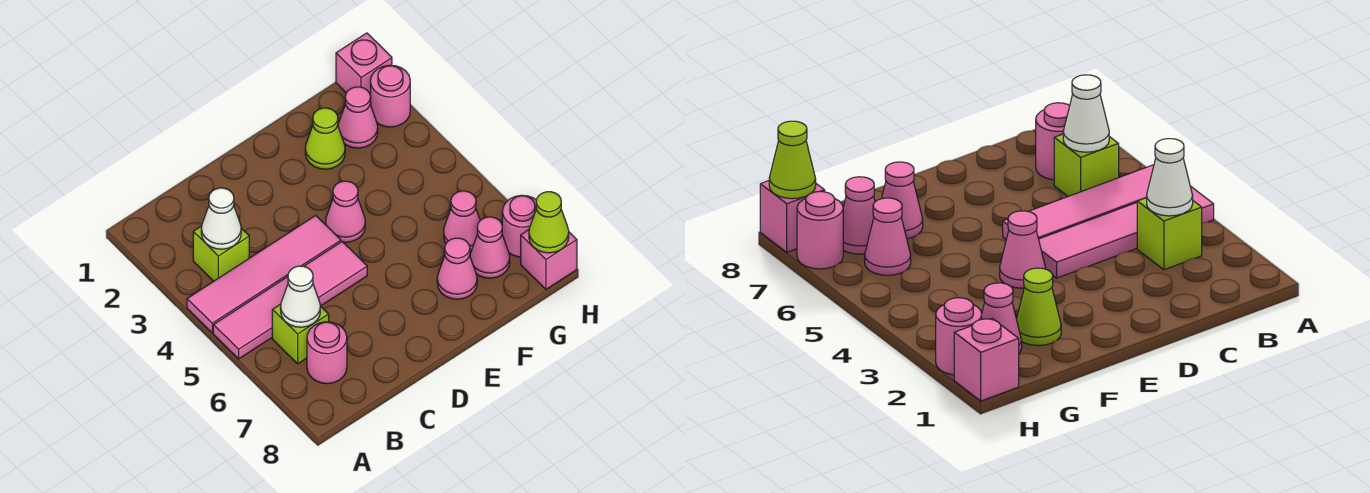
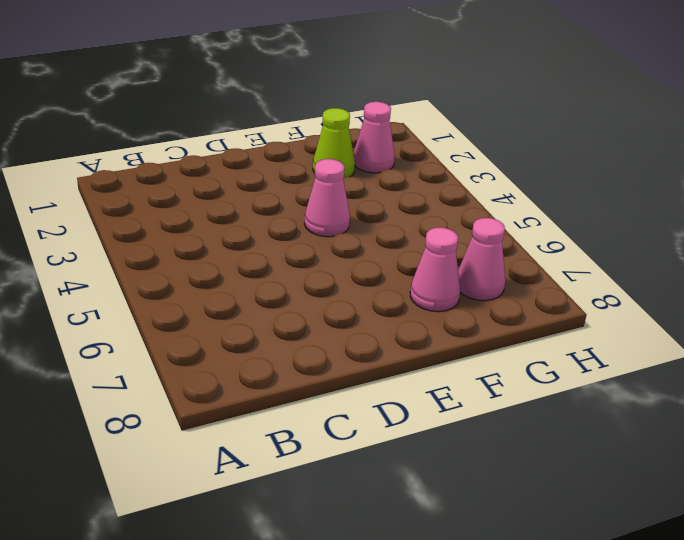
none -> pink tile A4:D4 level 1
none -> pink tile A5:D5 level 1
none -> lime brick B3 level 1

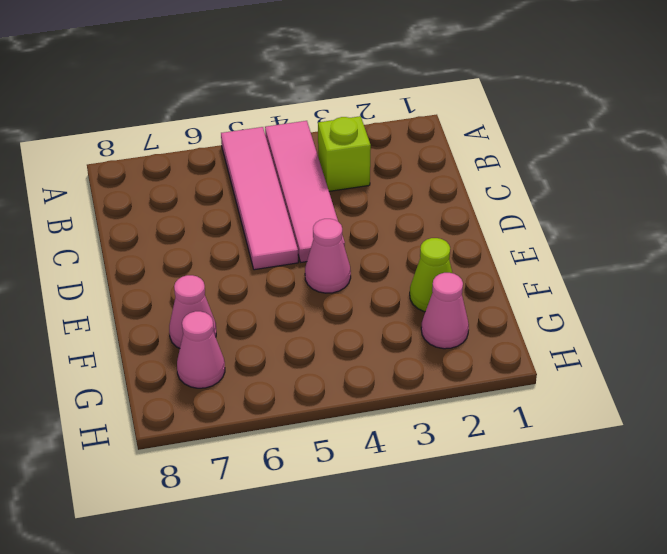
none -> lime brick B6 level 1
none -> pink round brick B7 level 1
none -> pink cone G6 level 1

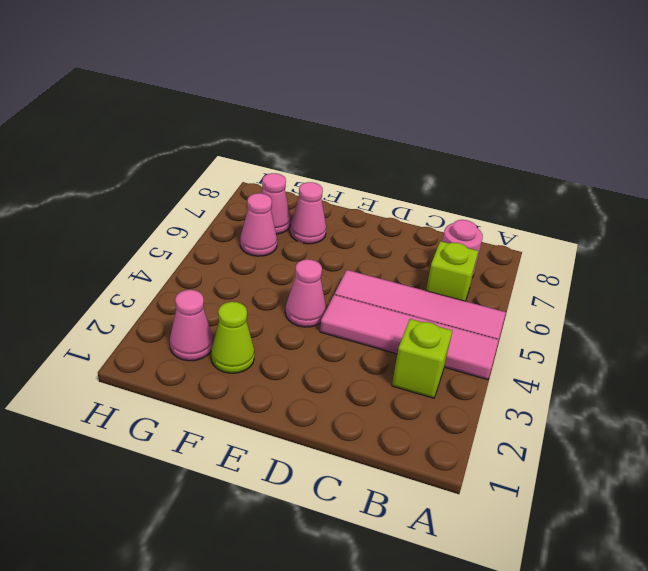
none -> pink brick H1 level 1
none -> pink round brick H2 level 1
none -> pink round brick H7 level 1

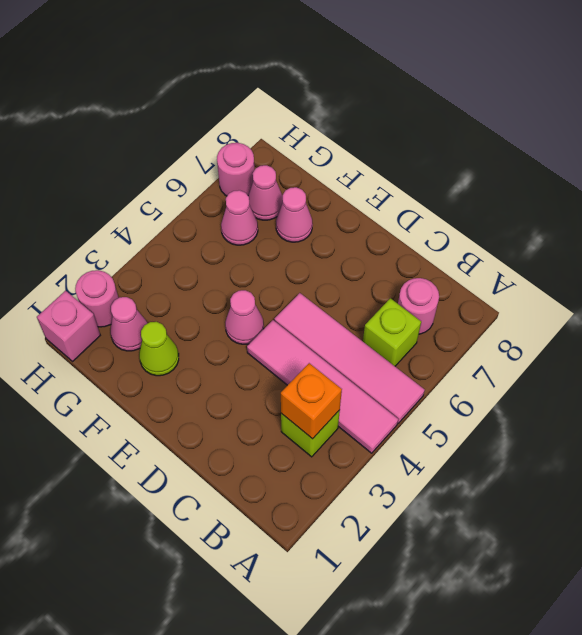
orange brick B3 level 2 -> white cone B3 level 2
none -> pink brick H8 level 1
none -> white cone B6 level 2
none -> lime cone H8 level 2

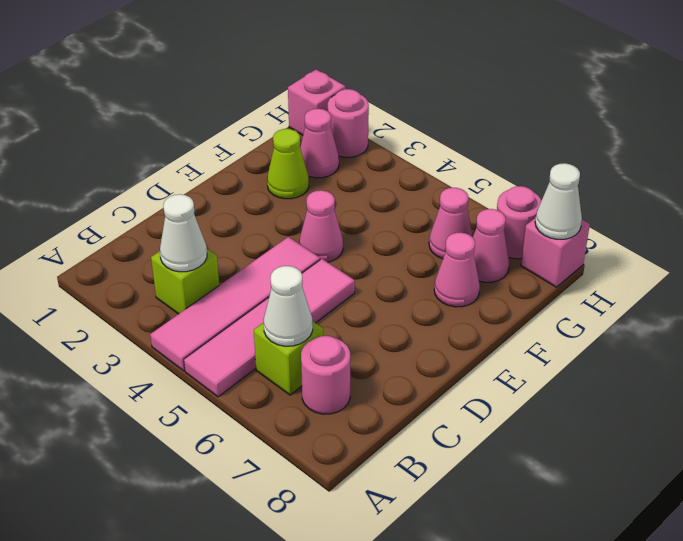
white cone H8 level 2 -> lime cone H8 level 2

